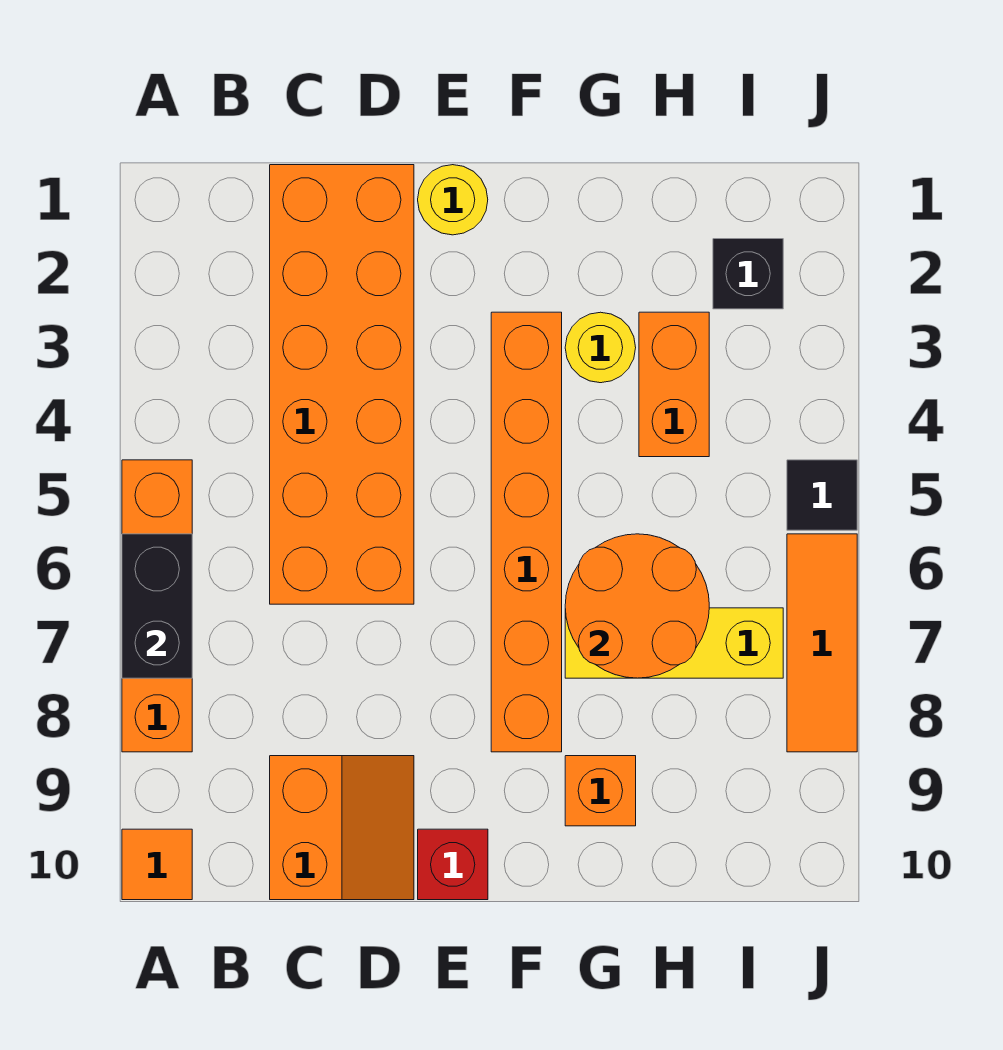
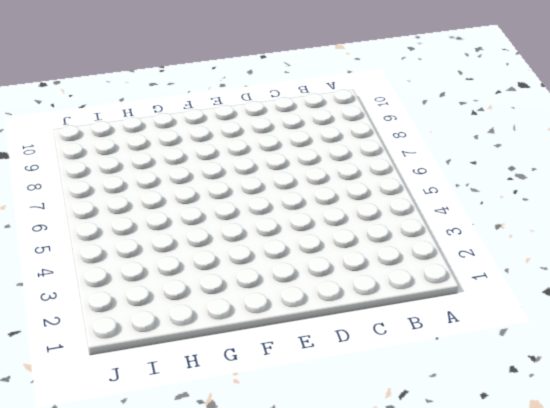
none -> orange brick A5:A8 level 1
none -> orange tile A10 level 1
none -> orange brick C1:D6 level 1

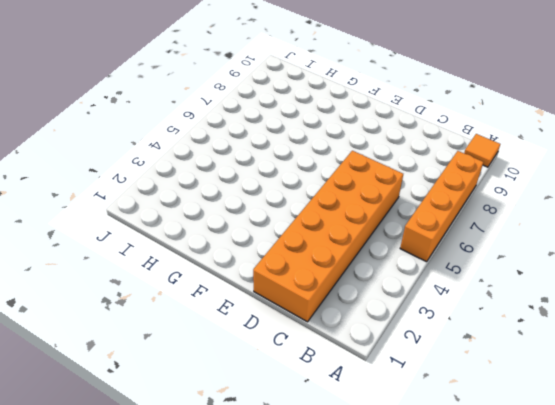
none -> orange slope C9:D10 level 1 top C
none -> yellow round brick E1 level 1
none -> red brick E10 level 1

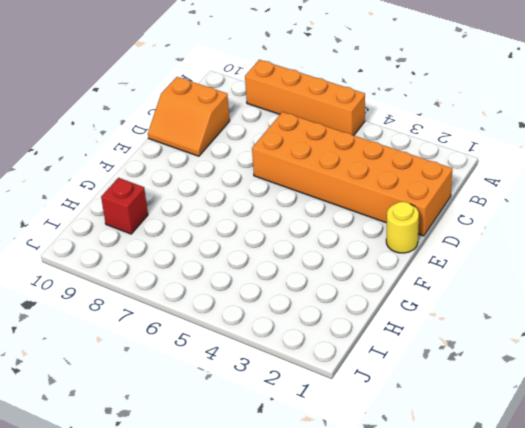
red brick H9 level 1 -> red brick E10 level 1
none -> orange tile A10 level 1
none -> orange brick F3:F8 level 1
none -> yellow round brick G3 level 1

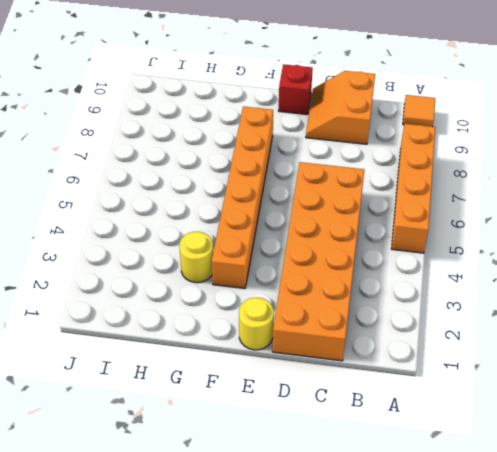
none -> yellow brick G7:I7 level 1
none -> orange brick G9 level 1
none -> orange brick H3:H4 level 1

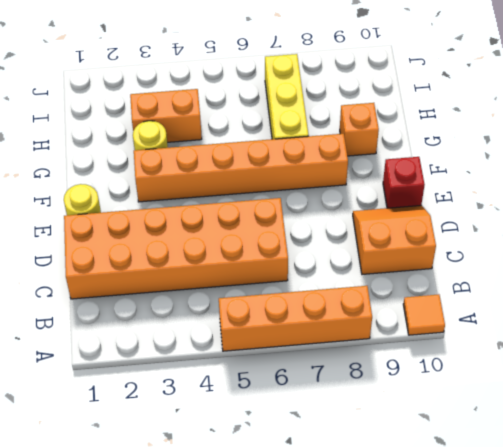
none -> black brick I2 level 1
none -> black tile J5 level 1
none -> orange tile J6:J8 level 1

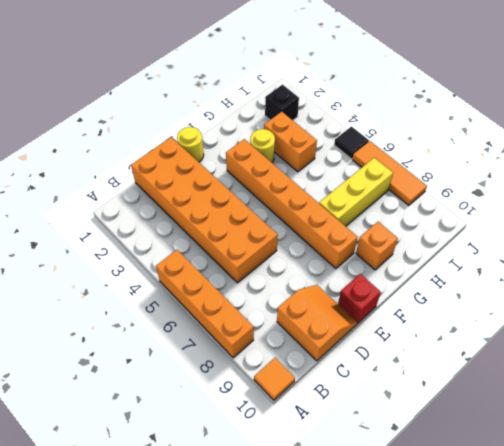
none -> black brick A6:A7 level 2
none -> orange round brick G6:H7 level 2

